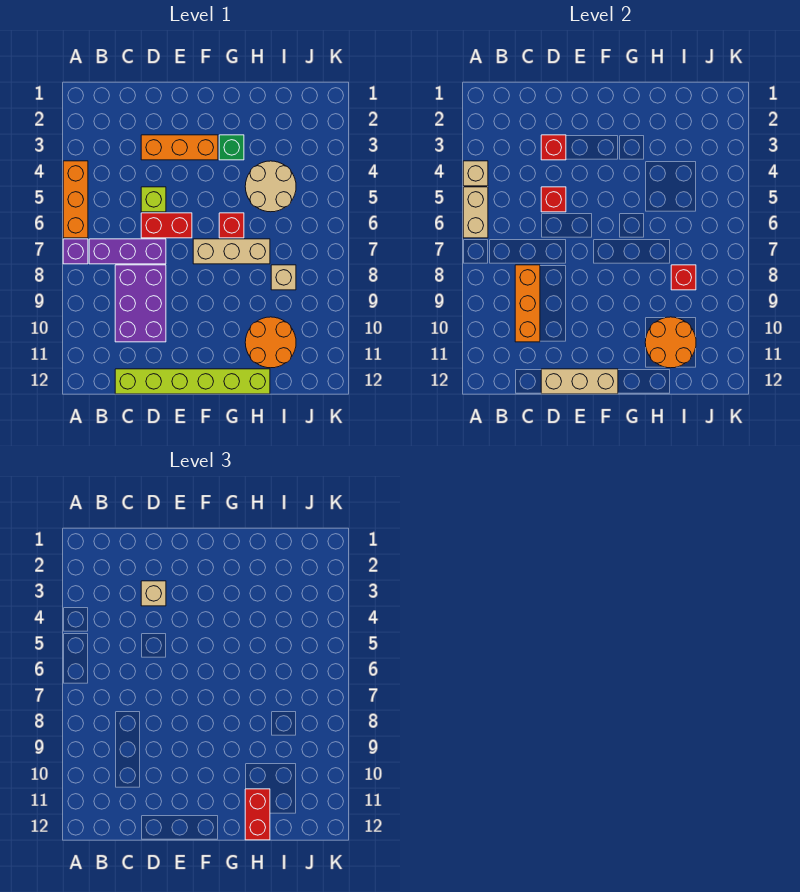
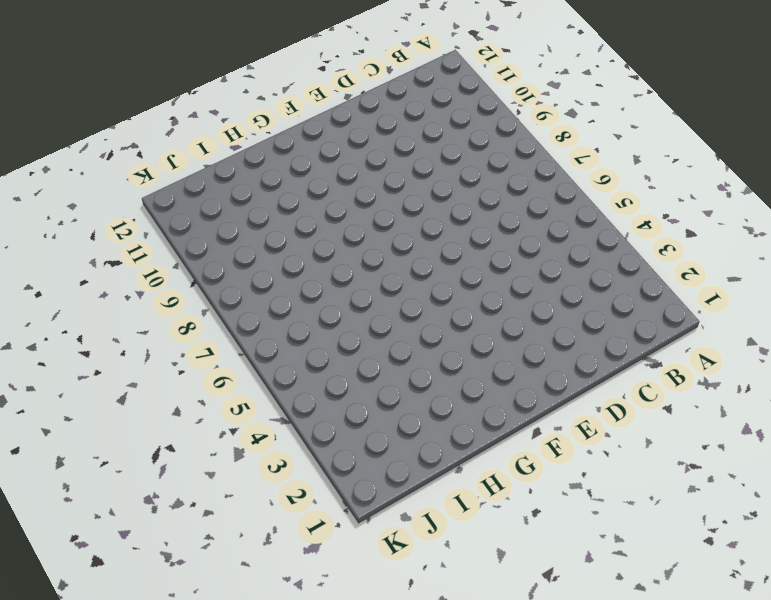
none -> orange brick A4:A6 level 1
none -> purple brick A7 level 1
none -> purple brick B7:D7 level 1

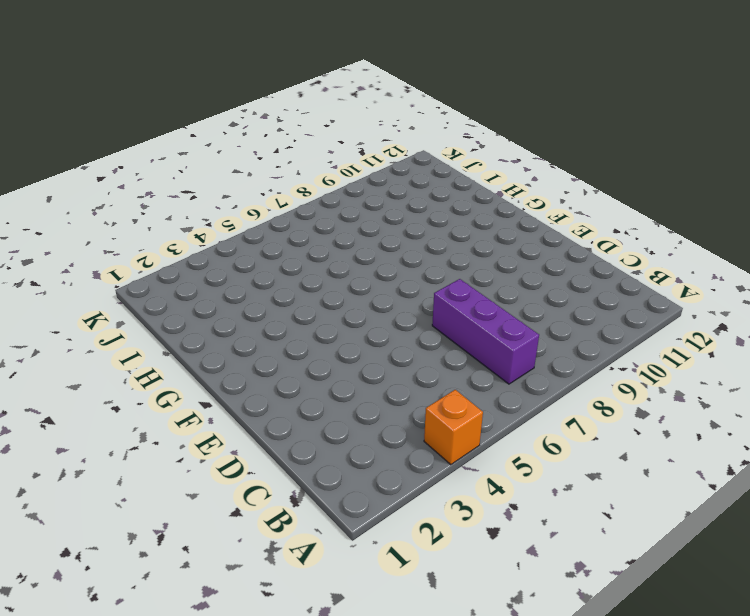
orange brick A4 level 1 -> orange brick A4:A6 level 1
none -> purple brick A7 level 1
none -> purple brick C8:D10 level 1
none -> lime brick C12:H12 level 1

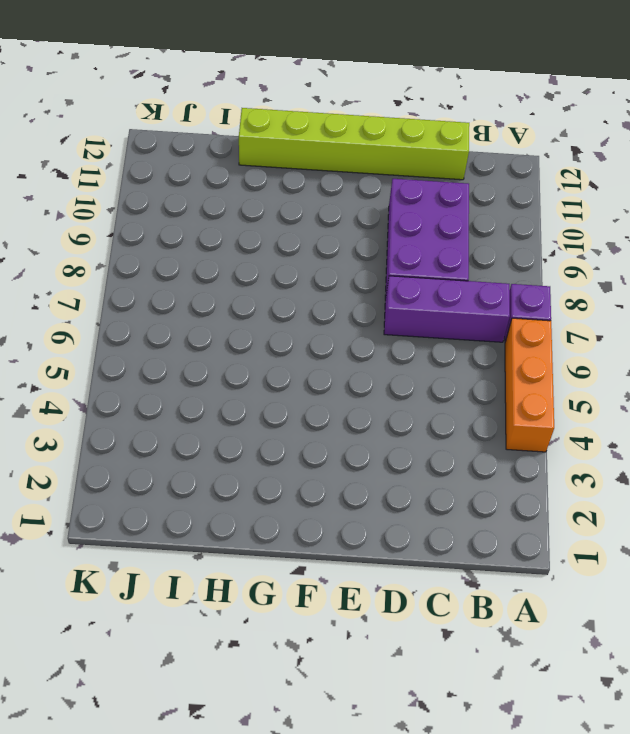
none -> orange brick D3:F3 level 1
none -> lime brick D5 level 1
none -> red brick D6:E6 level 1

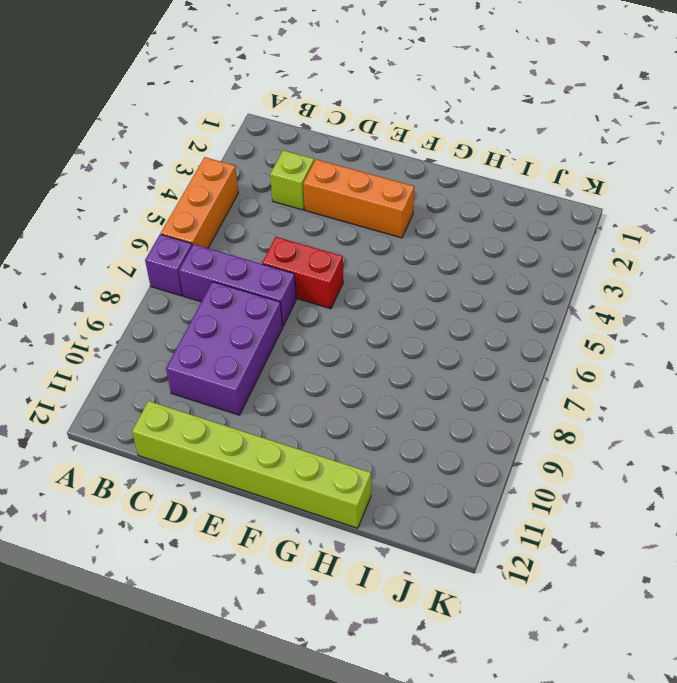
lime brick C3 level 1 -> lime brick D5 level 1
none -> tan brick F7:H7 level 1
none -> green brick G3 level 1
none -> red brick G6 level 1

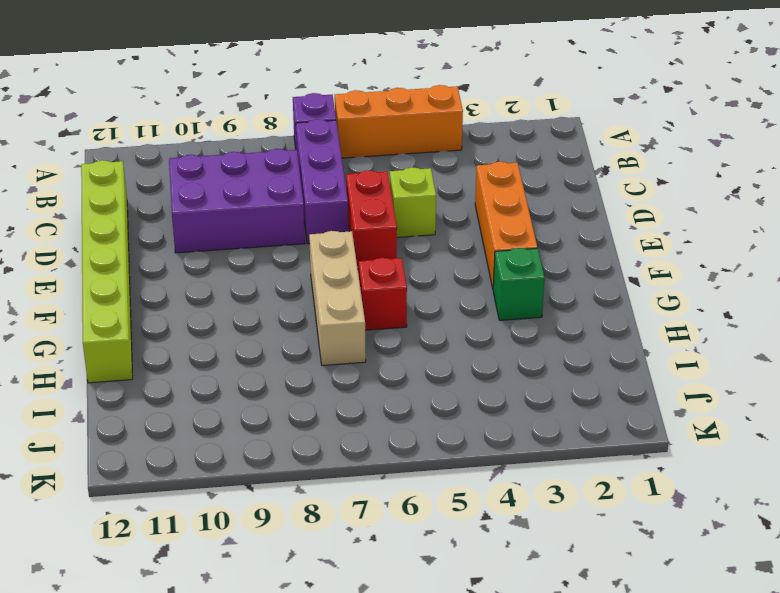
none -> tan round brick H4:I5 level 1
none -> orange round brick H10:I11 level 1
none -> tan brick I8 level 1

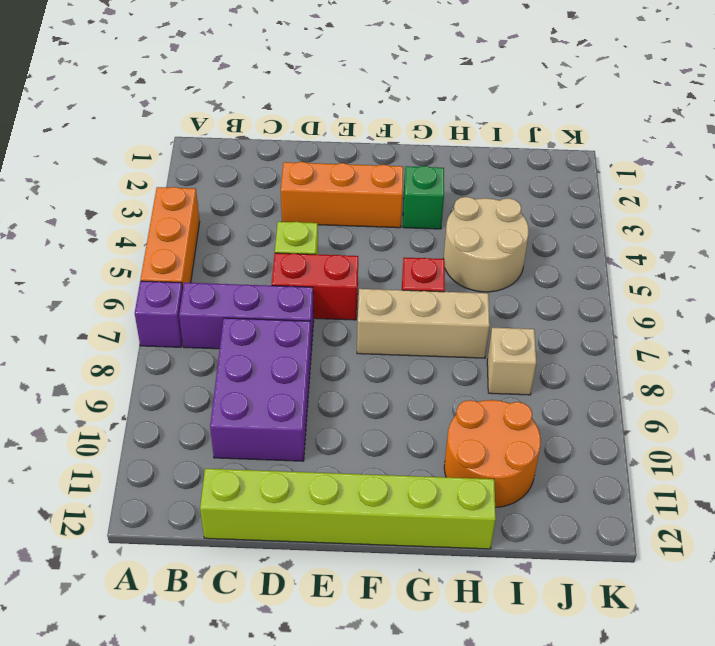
none -> tan brick A4 level 2
none -> tan brick A5:A6 level 2
none -> orange brick C8:C10 level 2

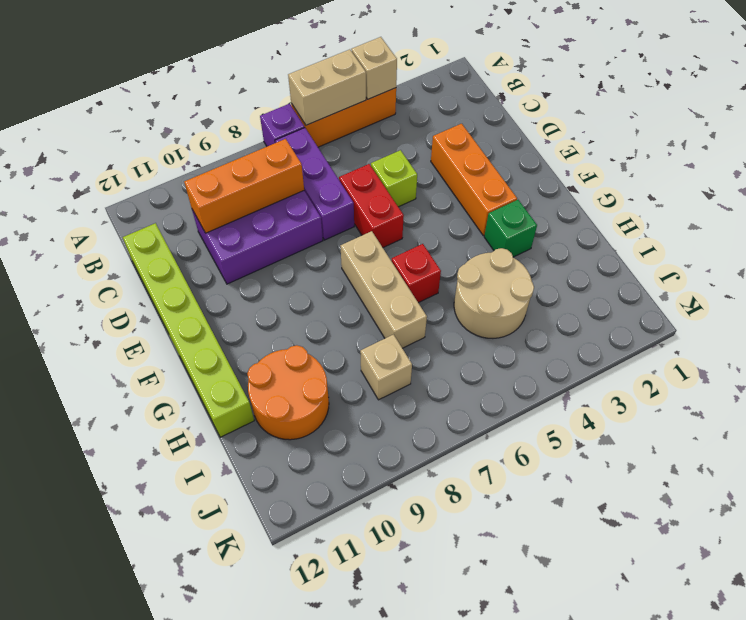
none -> red brick D3 level 2
none -> red brick D5 level 2
none -> tan brick D12:F12 level 2

